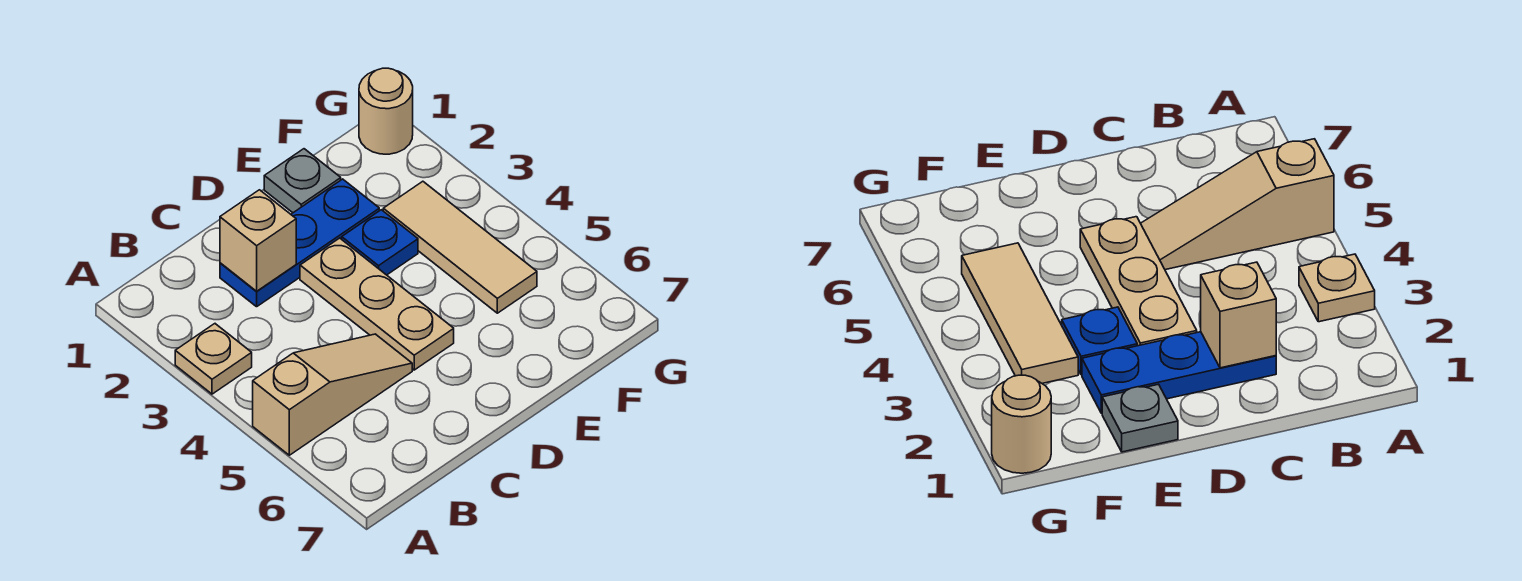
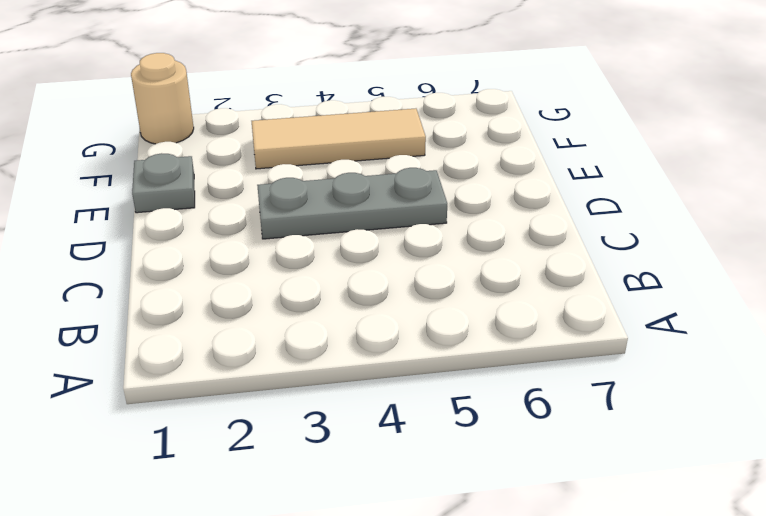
grey plate D3:D5 level 1 -> tan plate D3:D5 level 1
none -> tan plate A3 level 1
none -> tan slope A5:C5 level 1 top A

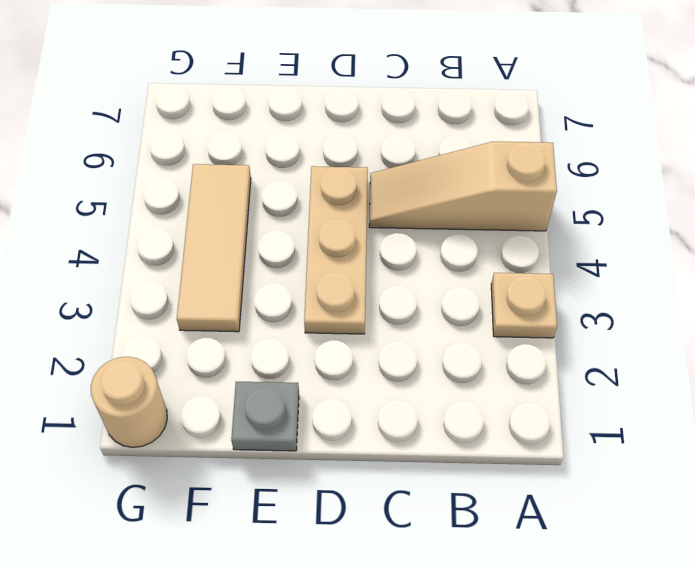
none -> blue plate C2:E2 level 1
none -> blue plate E3 level 1

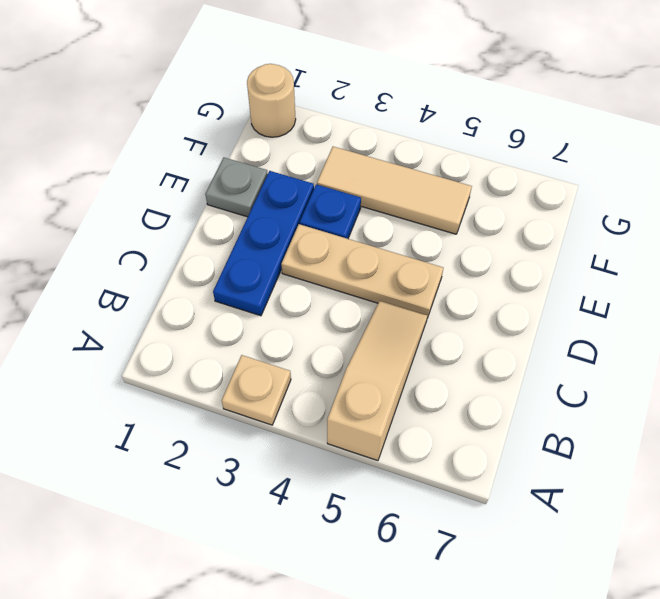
none -> tan brick C2 level 2

